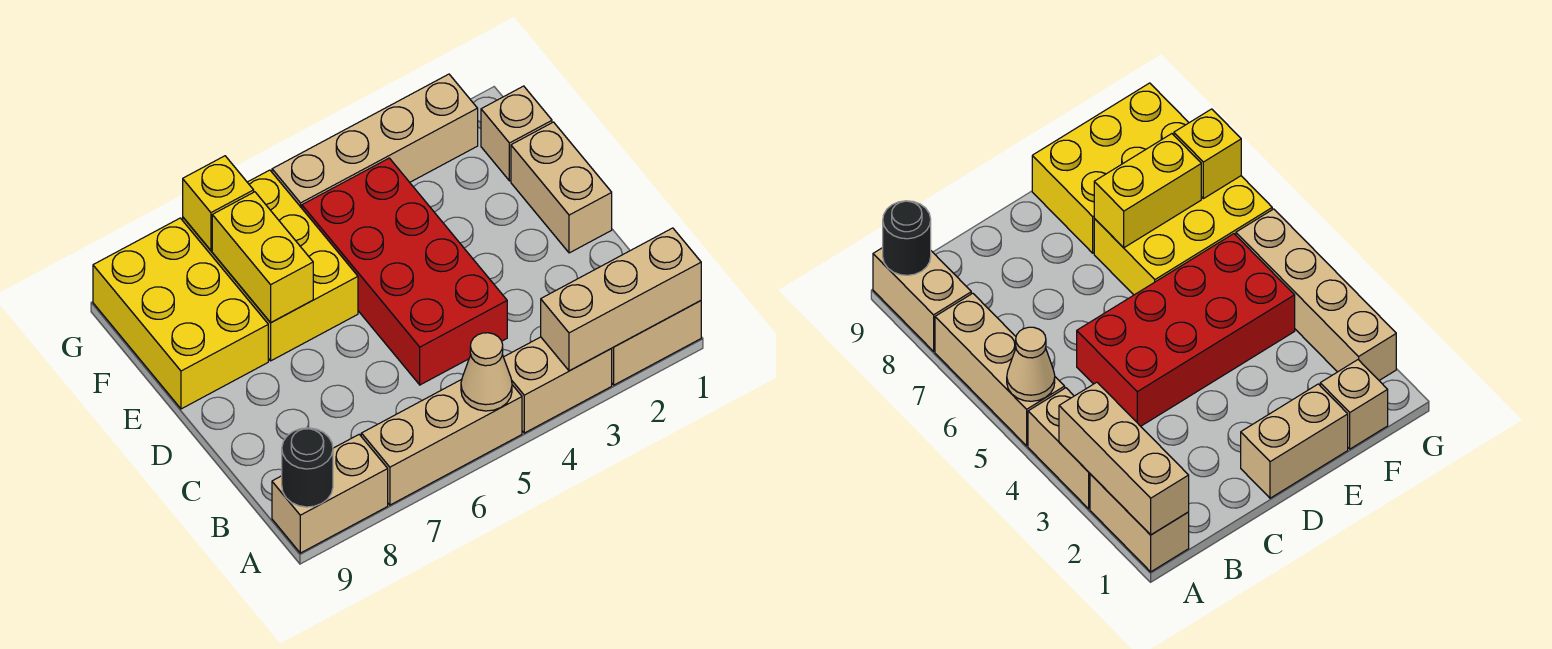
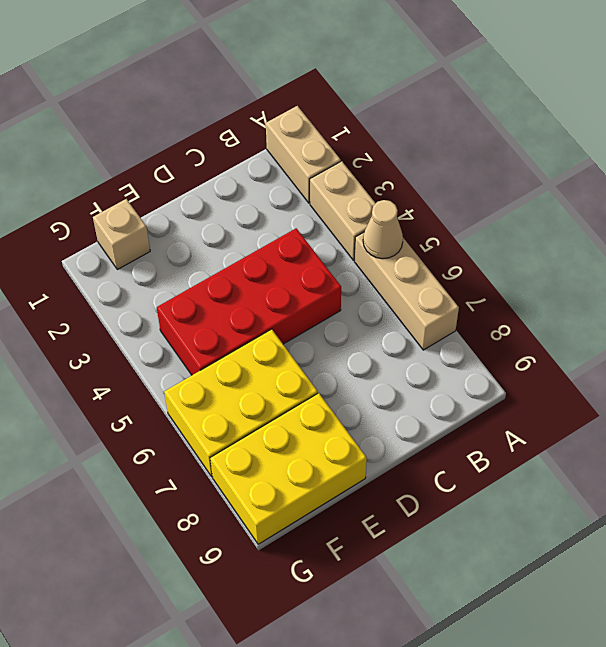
none -> tan brick A8:A9 level 1
none -> tan brick D1:E1 level 1
none -> tan brick G2:G5 level 1

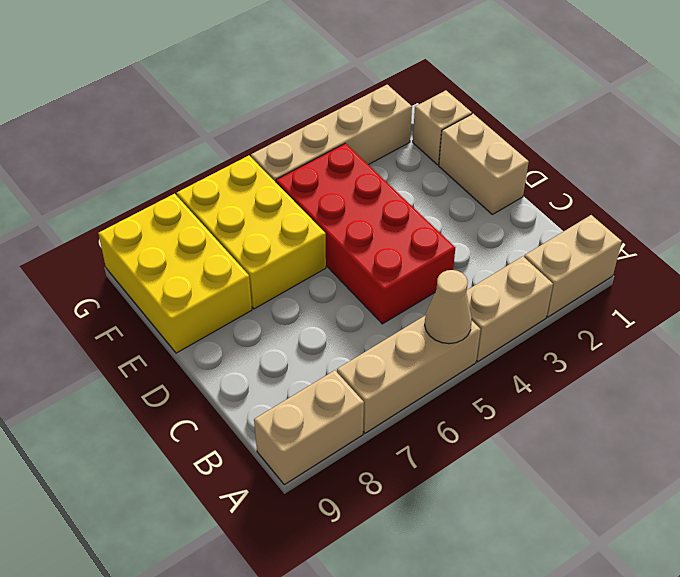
none -> tan brick A1:A3 level 2
none -> black round brick A9 level 2
none -> yellow brick E7:F7 level 2

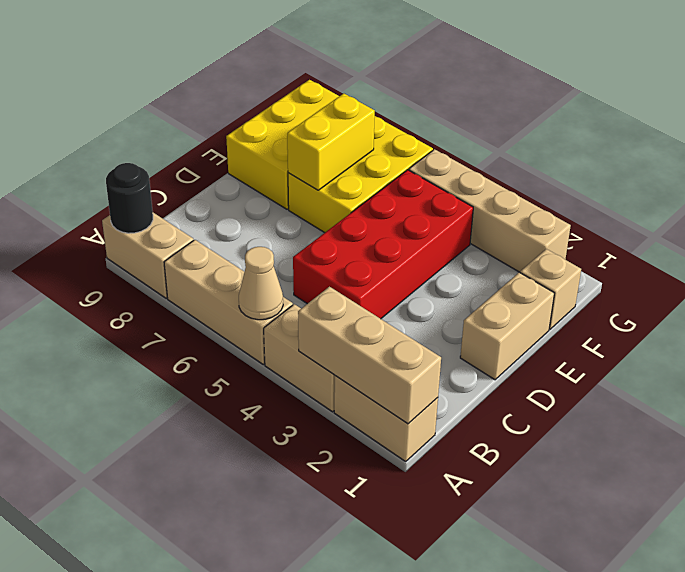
none -> yellow brick G7 level 2

